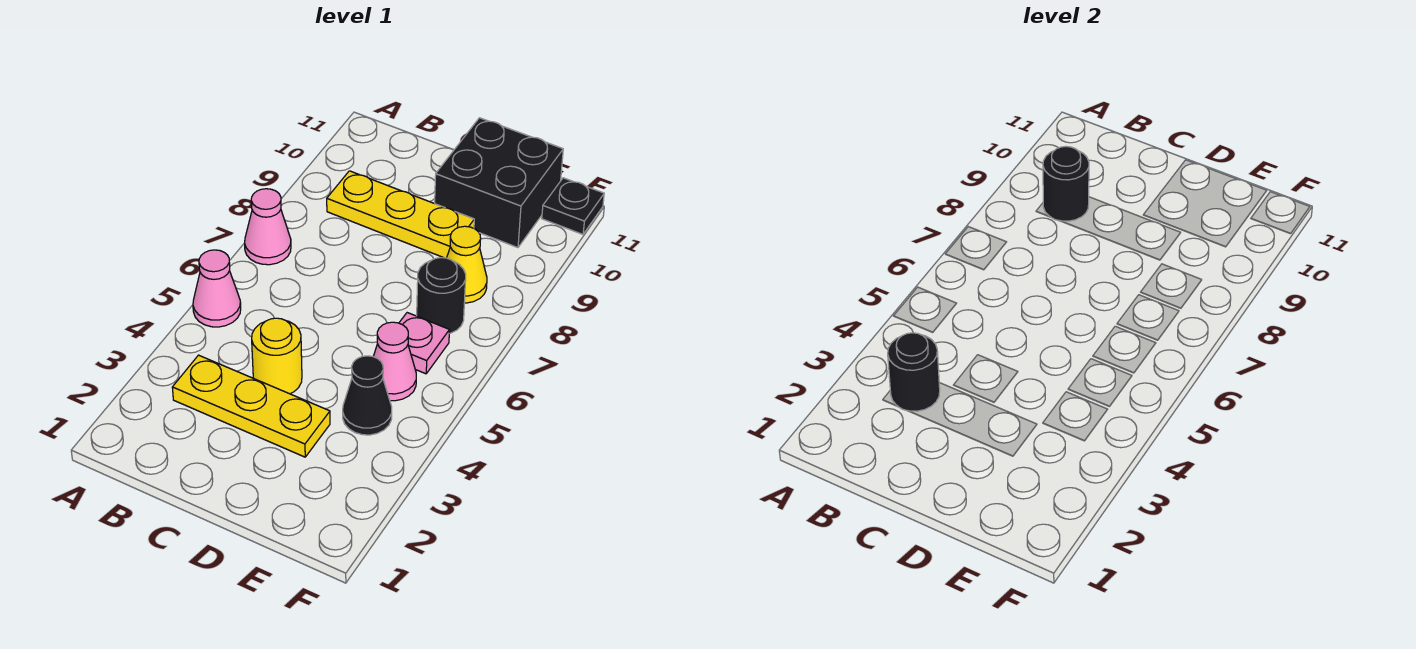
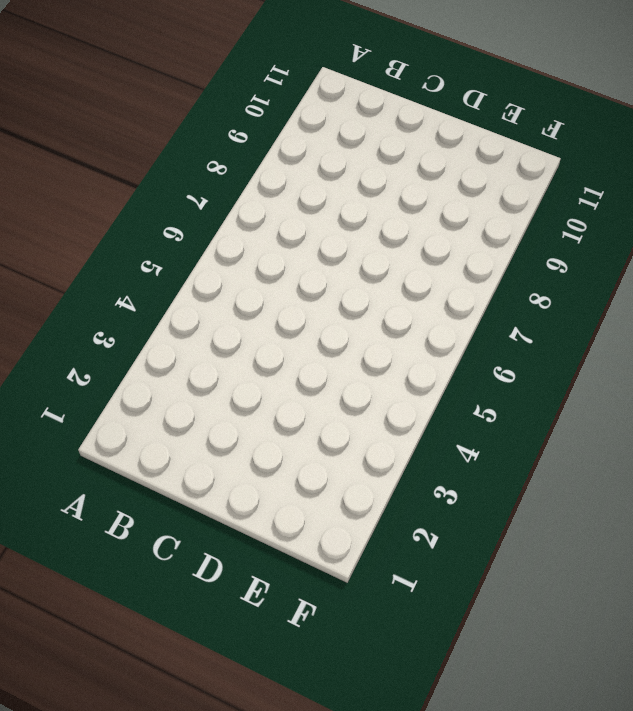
none -> pink cone A5 level 1
none -> pink cone A7 level 1
none -> yellow plate B3:D3 level 1

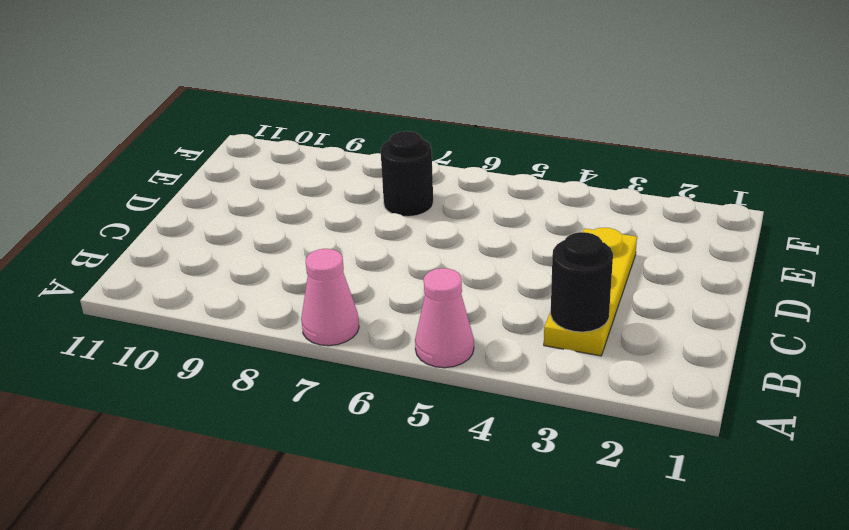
none -> yellow plate B9:D9 level 1
none -> yellow round brick C4 level 1
none -> black brick D10:E11 level 1

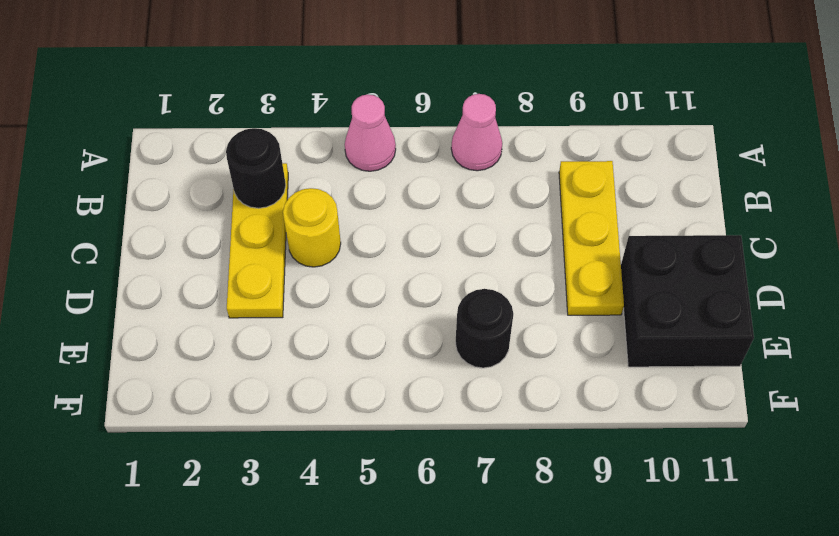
none -> black cone E4 level 1
none -> pink cone E5 level 1
none -> pink plate E6 level 1

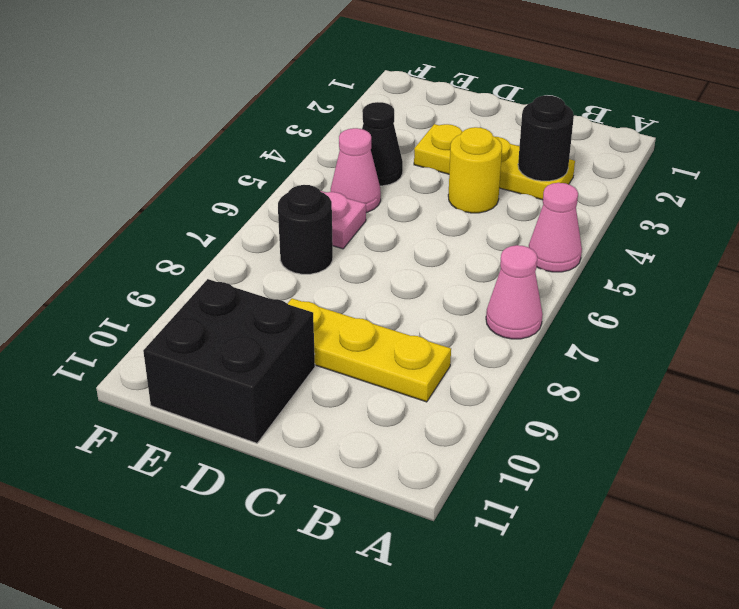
none -> yellow cone E8 level 1
none -> black plate F11 level 1
none -> black round brick B9 level 2

